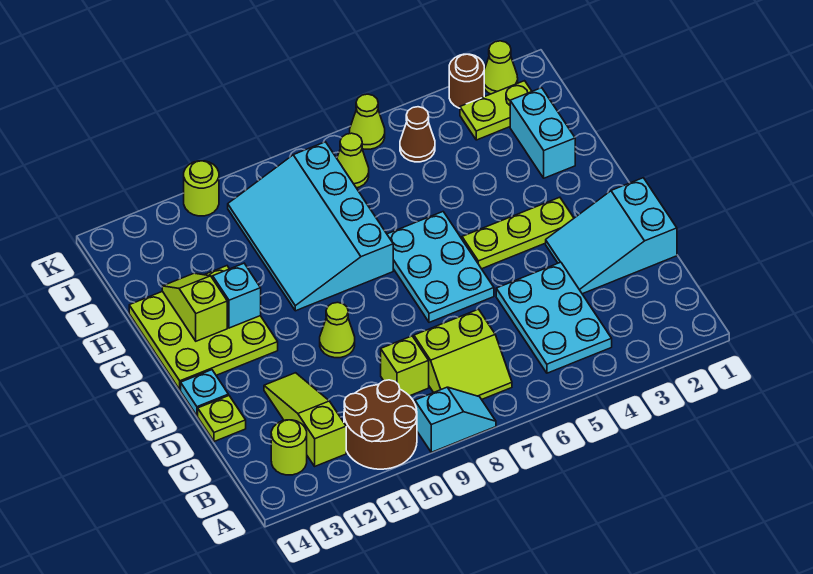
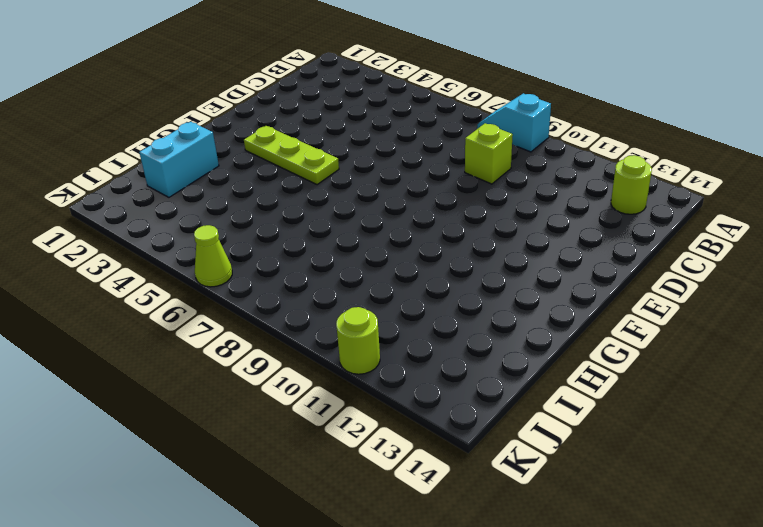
none -> brown round brick A10:B11 level 1
none -> cyan plate B4:D5 level 1
none -> lime slope B7:C8 level 1 top C

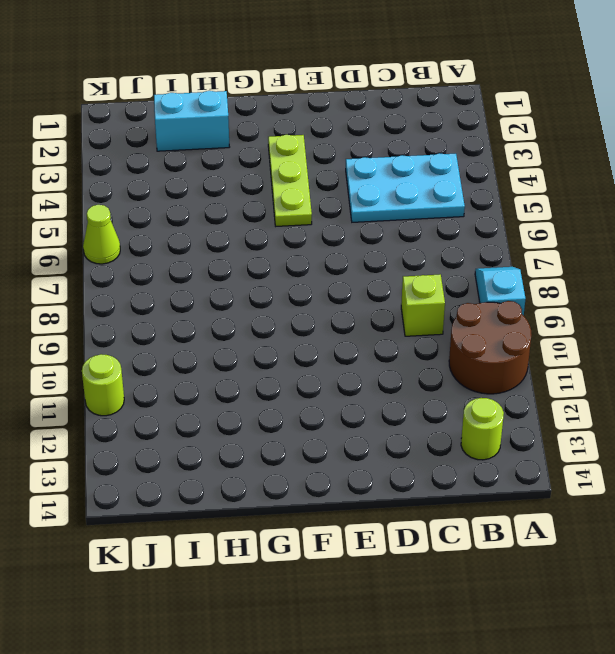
none -> lime slope B7:C8 level 1 top C
none -> lime slope B12:D12 level 1 top B
none -> cyan slope D1:E3 level 1 top 1

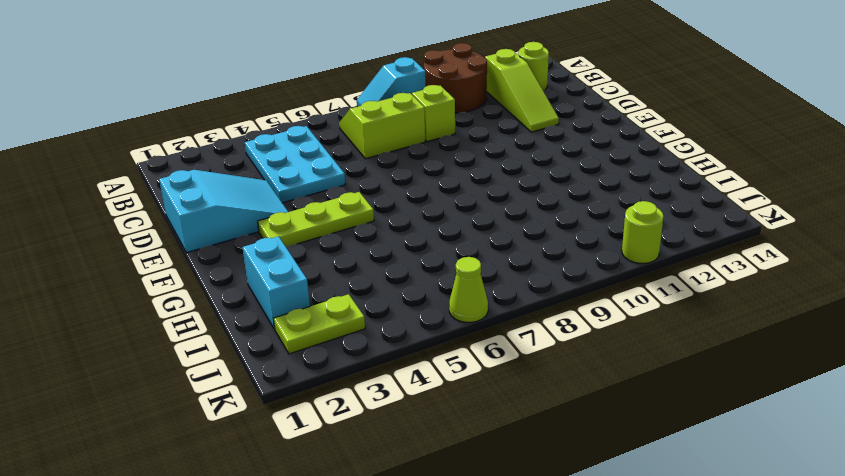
none -> lime plate D14 level 1
none -> cyan plate E6:G7 level 1
none -> lime cone E10 level 1

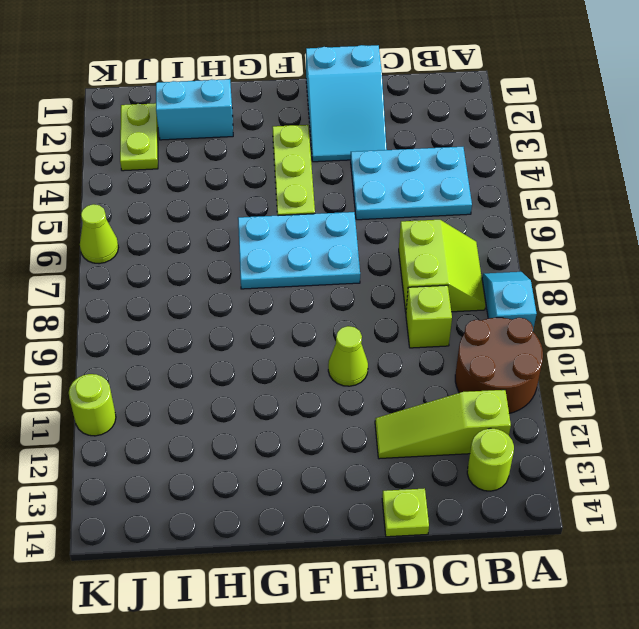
none -> cyan plate E14 level 1
none -> lime plate F12:H14 level 1
none -> cyan slope G8:J10 level 1 top 8

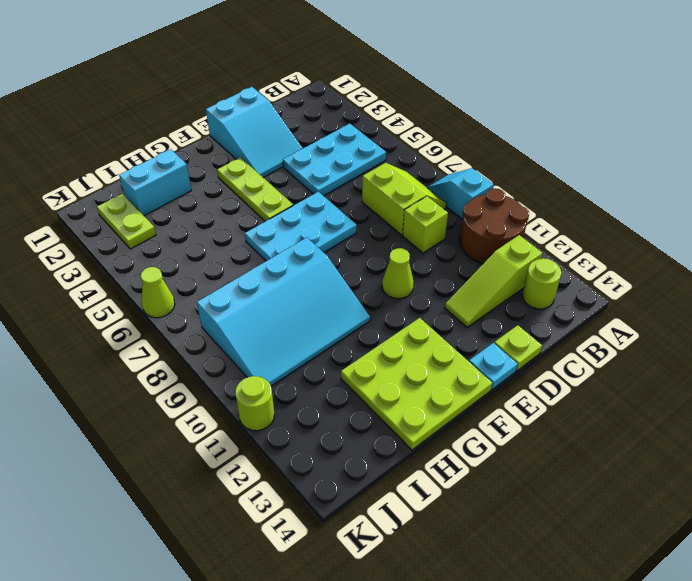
none -> brown cone J5 level 1
none -> lime cone J7 level 1
none -> lime cone K2 level 1

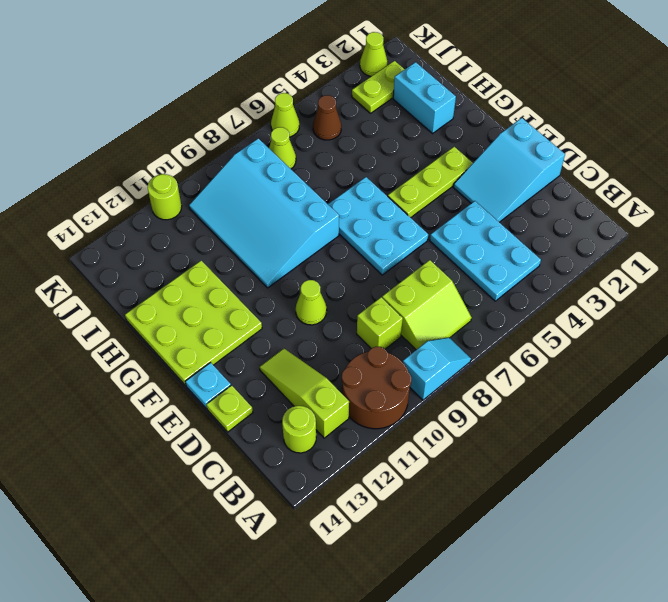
none -> brown round brick K3 level 1
none -> cyan brick G12 level 2
none -> lime slope G13:H13 level 2 top G

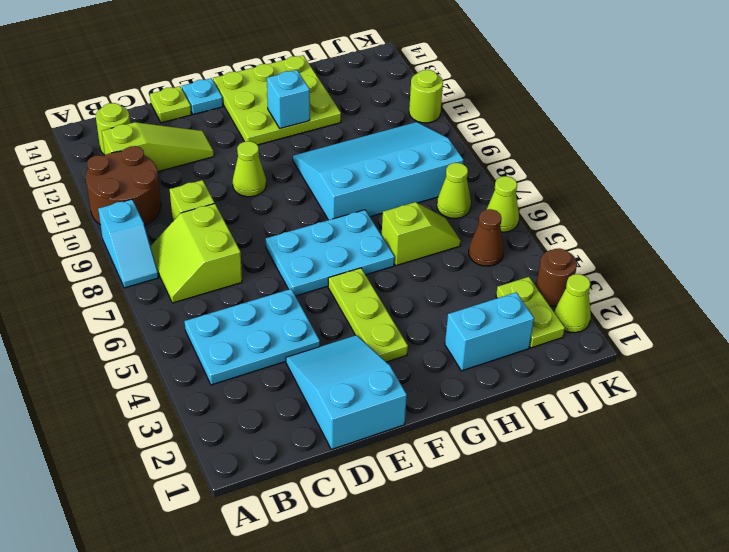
lime slope H6:I6 level 1 top H -> lime slope G13:H13 level 2 top G

